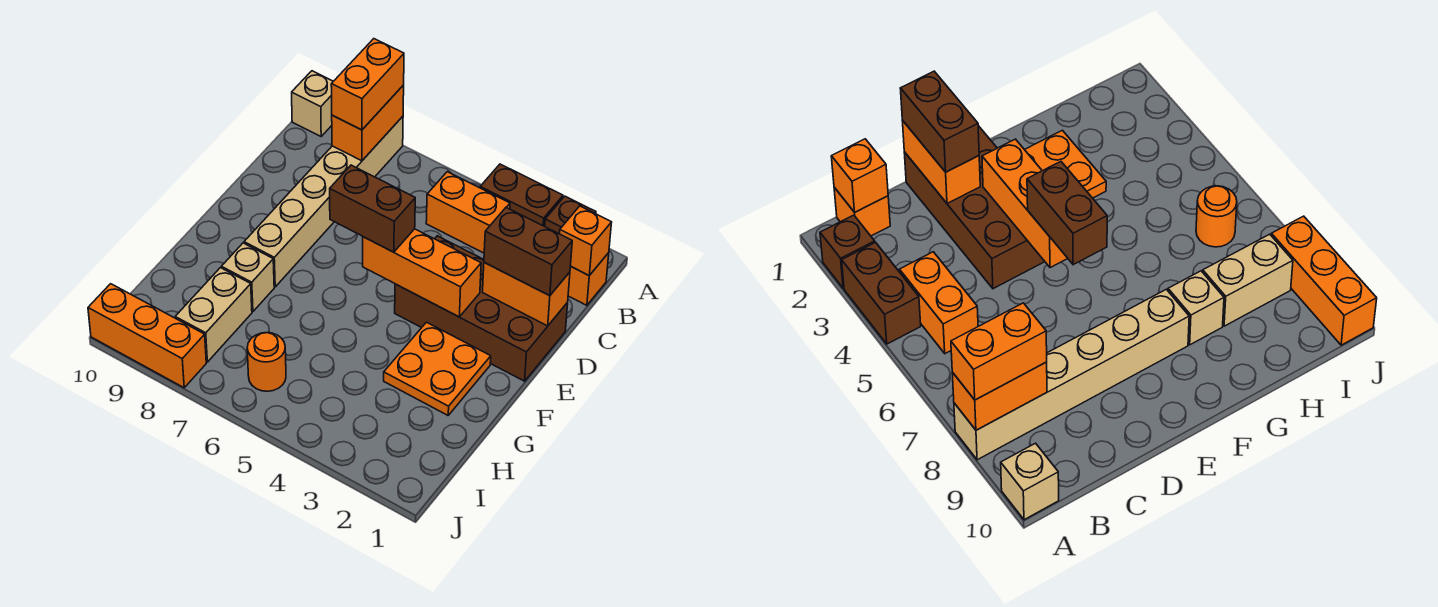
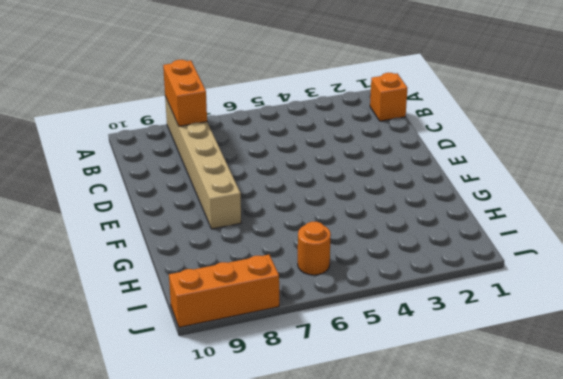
none -> brown brick A2 level 1
none -> brown brick A3:A4 level 1
none -> tan brick A10 level 1

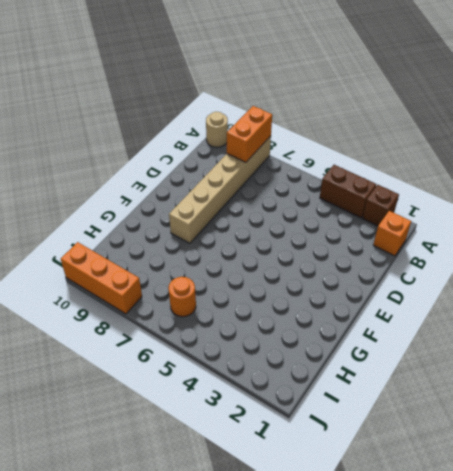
tan round brick A10 level 1 -> tan brick A10 level 1
none -> orange brick B4:B5 level 1
none -> brown brick D1:E4 level 1
none -> orange plate F2:G3 level 1

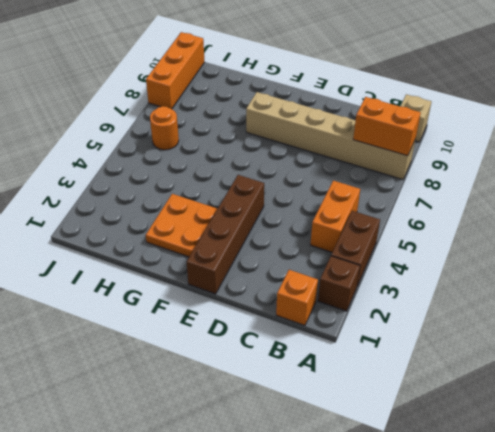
brown brick E1:E4 level 1 -> brown brick D1:E4 level 1
none -> tan brick G8 level 1
none -> tan brick H8:I8 level 1
none -> orange brick B1 level 2

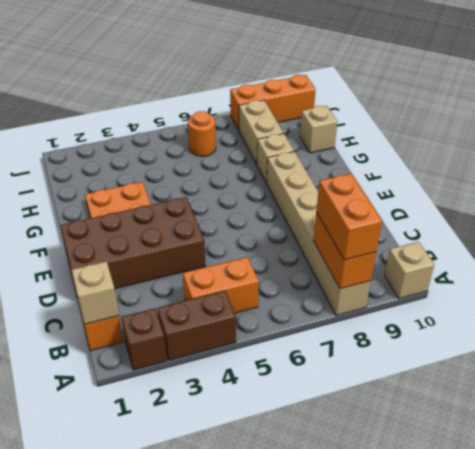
tan brick B1 level 2 -> orange brick B1 level 2
tan brick H10 level 1 -> none
none -> orange brick D1:D2 level 2
none -> orange brick E3:E5 level 2
none -> brown brick D1:D2 level 3

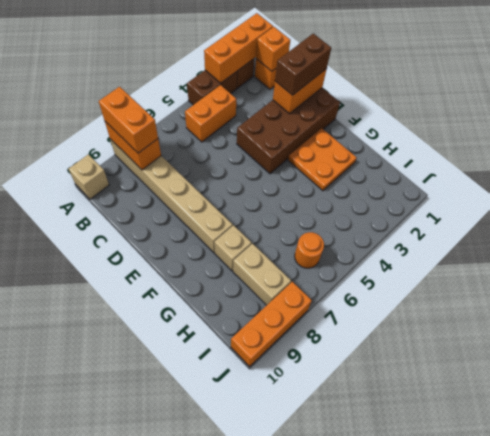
orange brick A1:A3 level 2 -> orange brick E3:E5 level 2
none -> brown brick E5:E6 level 3

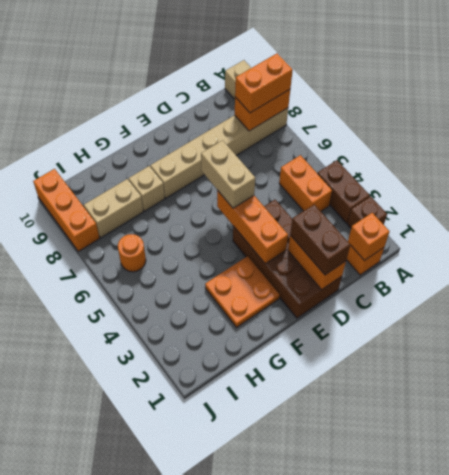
tan brick E5:E6 level 3 -> brown brick E5:E6 level 3

